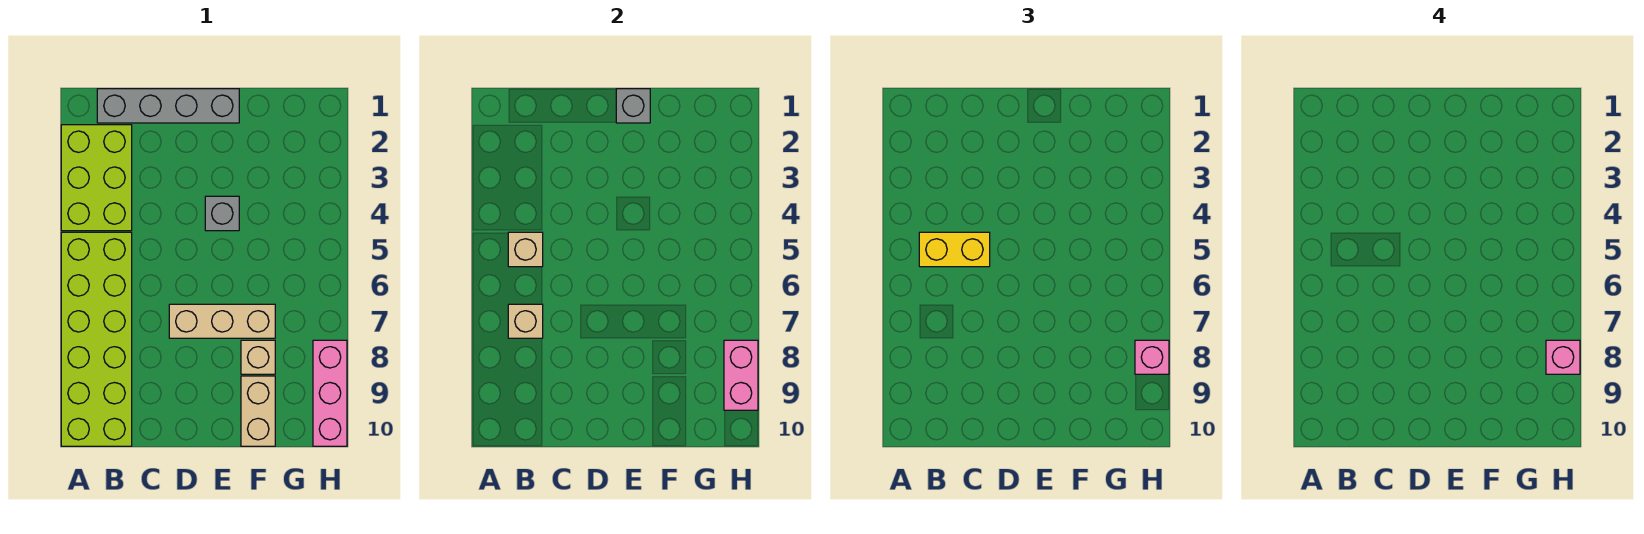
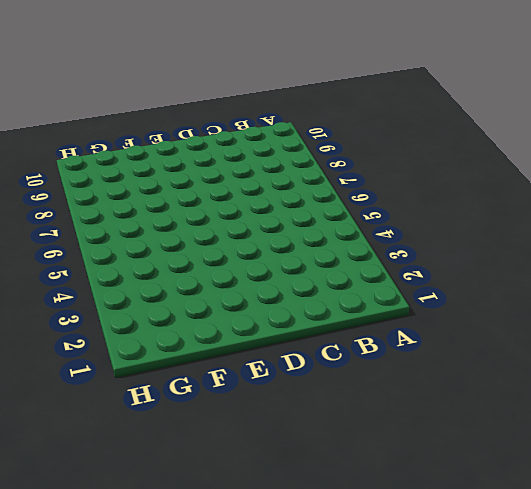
none -> lime brick A2:B4 level 1
none -> lime brick A5:B10 level 1
none -> grey brick B1:E1 level 1

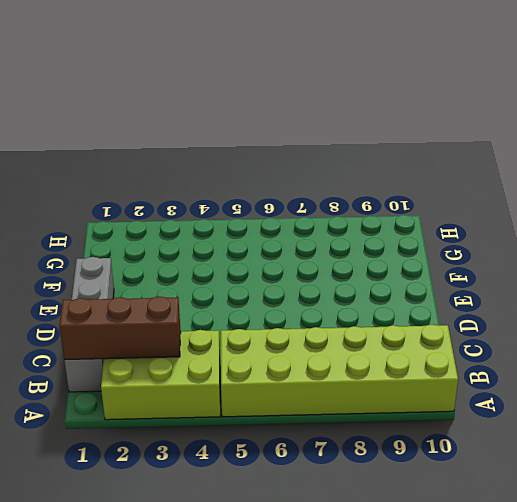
brown brick B1:B3 level 2 -> none
none -> tan brick D7:F7 level 1
none -> grey brick E4 level 1
none -> tan brick F8 level 1

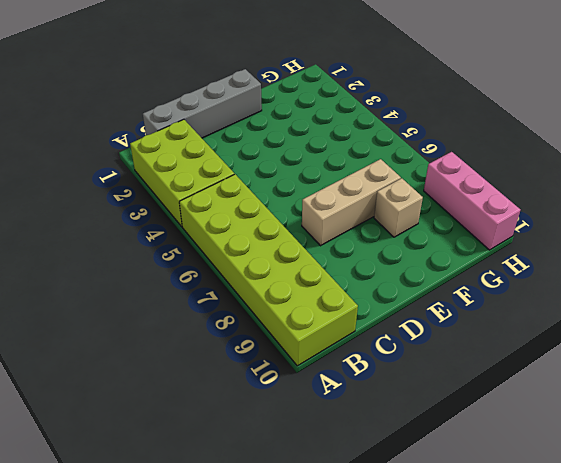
none -> grey brick E4 level 1
none -> tan brick F9:F10 level 1
none -> tan brick B5 level 2

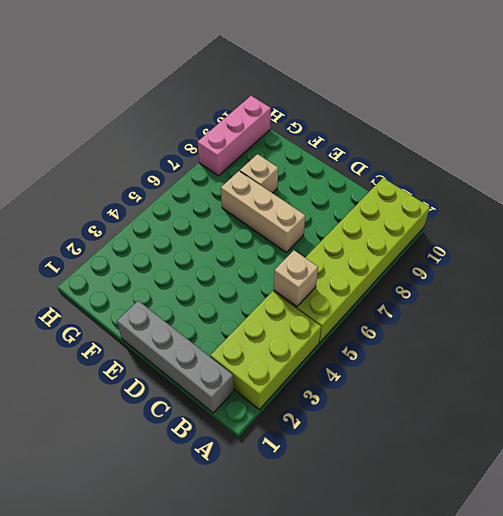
none -> grey brick E4 level 1
none -> tan brick F9:F10 level 1
none -> tan brick B7 level 2

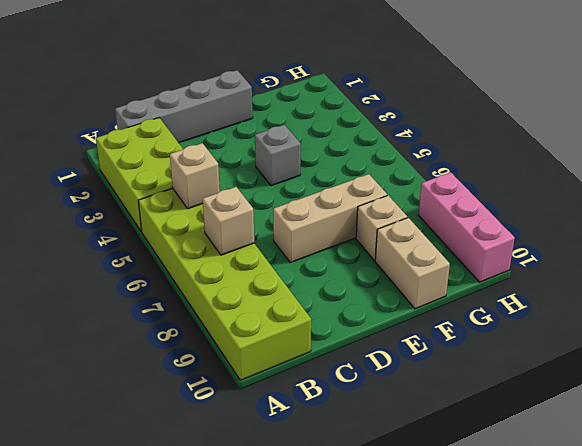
none -> grey brick E1 level 2
none -> pink brick H8:H9 level 2
none -> yellow brick B5:C5 level 3

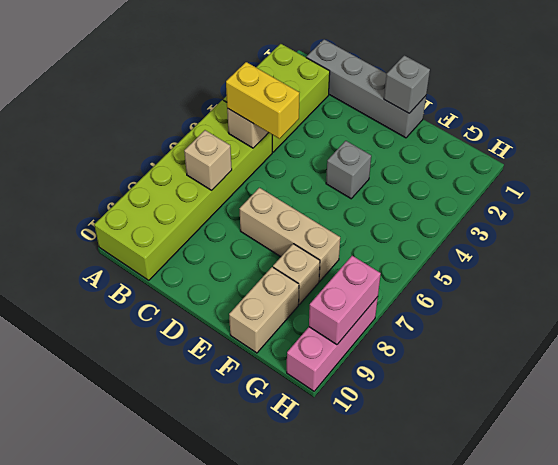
none -> pink brick H8 level 3
none -> pink brick H8 level 4

